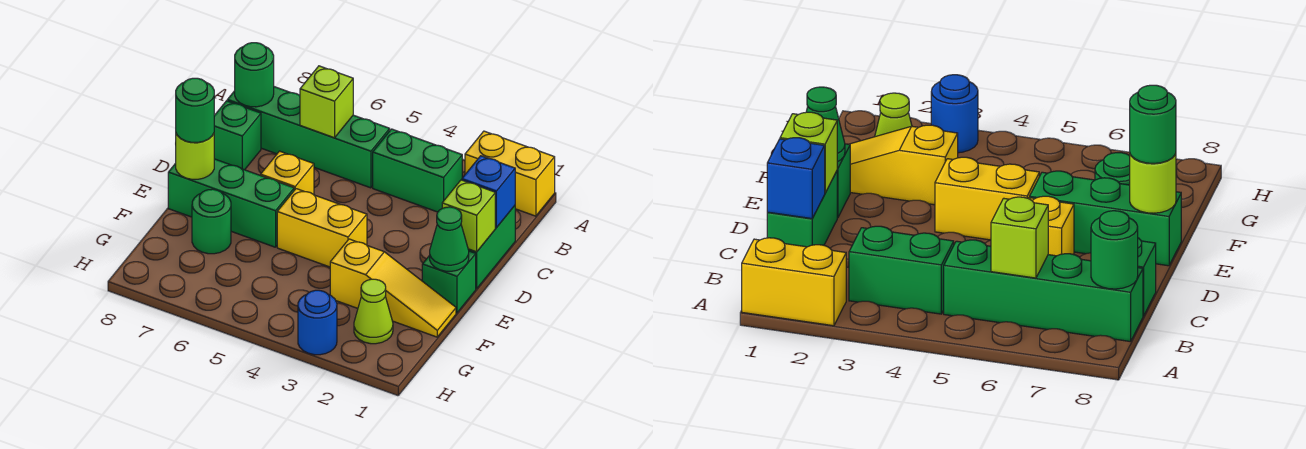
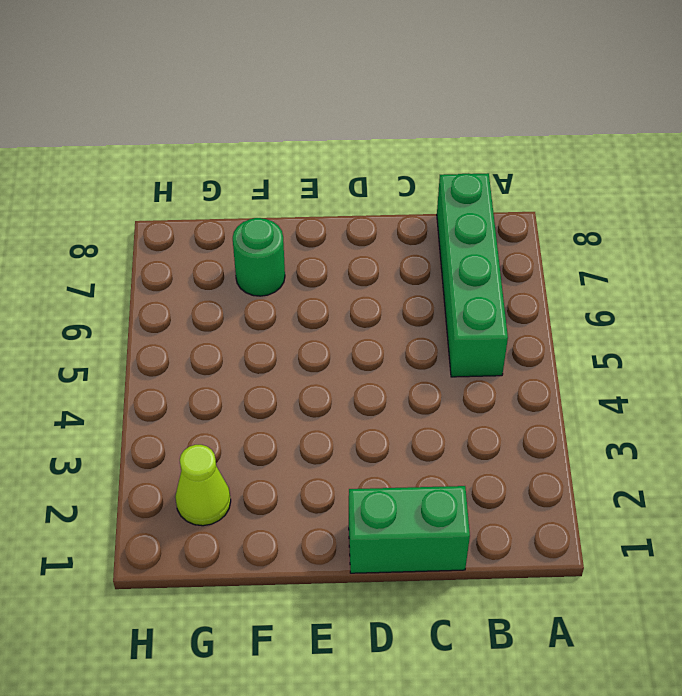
none -> yellow brick A1:A2 level 1
none -> green brick B3:B4 level 1
none -> green brick C8 level 1

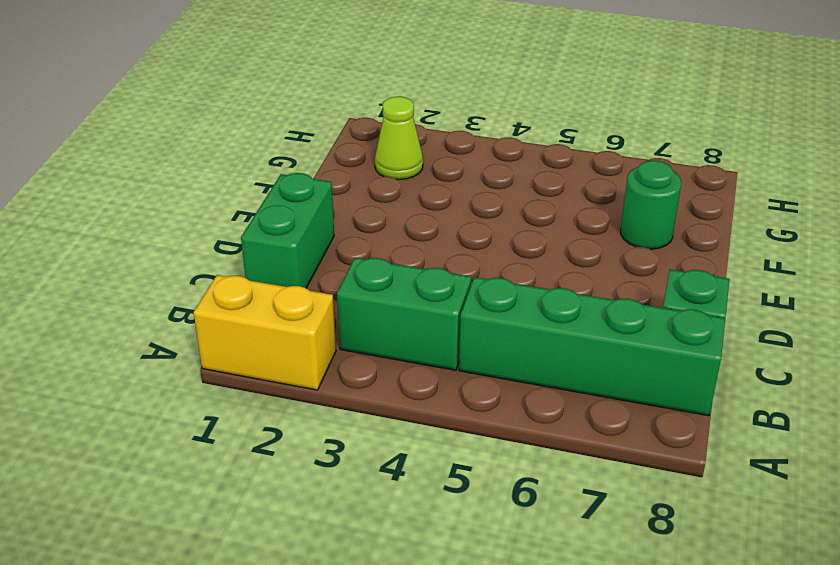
none -> yellow brick D6 level 1
none -> green brick E1 level 1
none -> yellow brick E4:E5 level 1

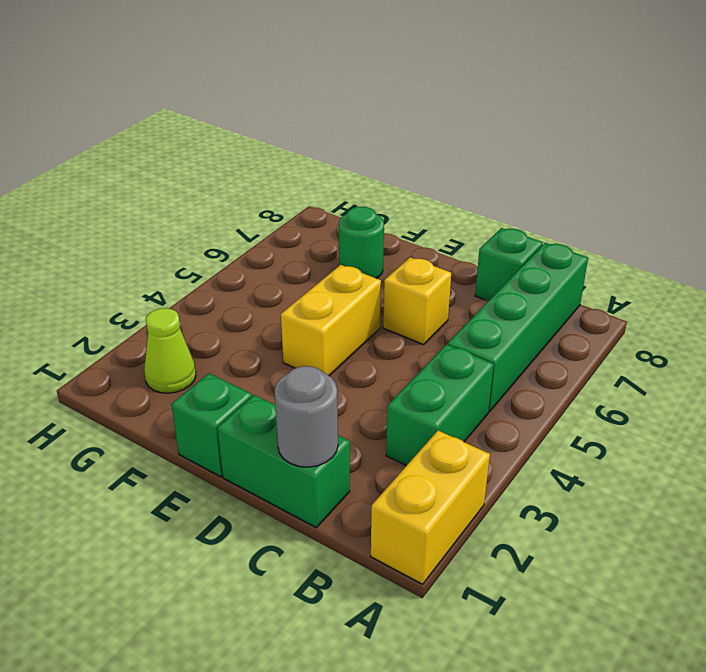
grey round brick C1 level 2 -> blue brick C1 level 2
none -> green brick E6:E8 level 1
none -> yellow slope F1:F3 level 1 top 3
none -> blue round brick H3 level 1

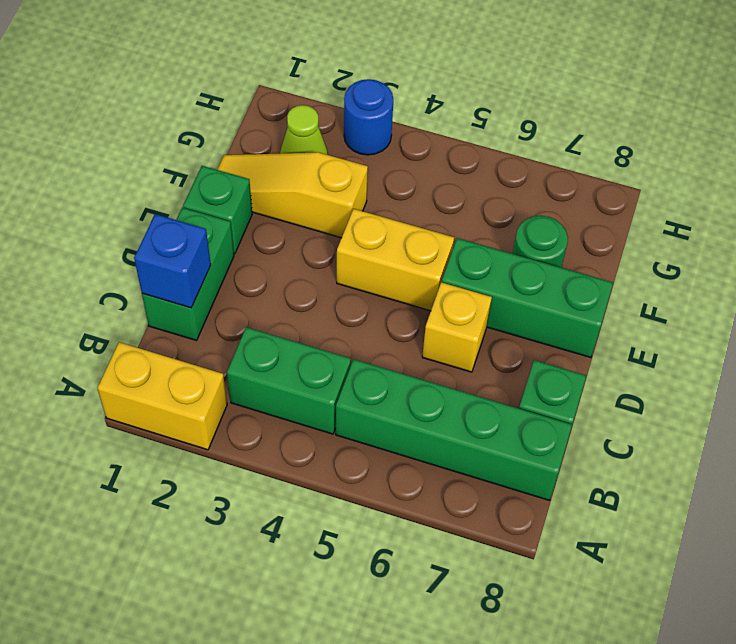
none -> lime brick B6 level 2
none -> green round brick B8 level 2
none -> lime brick D1 level 2

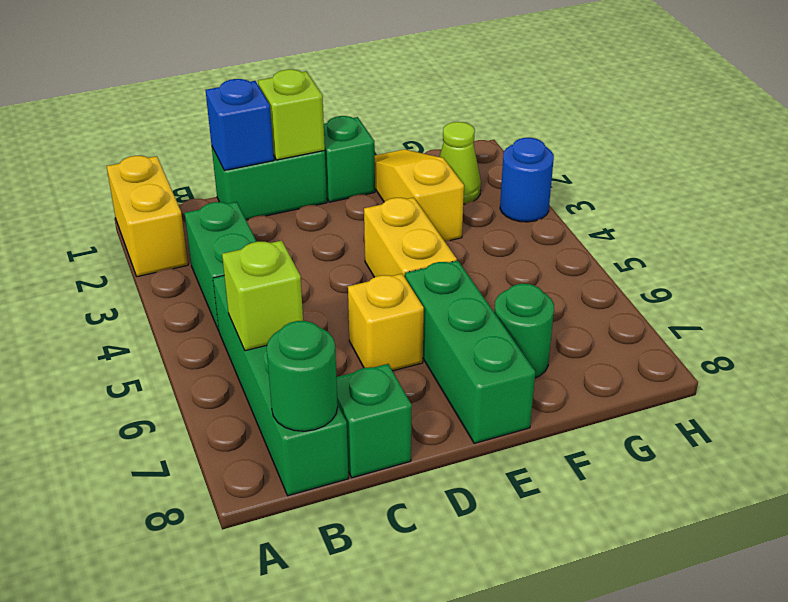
none -> green cone E1 level 2
none -> lime round brick E8 level 2
none -> green round brick E8 level 3

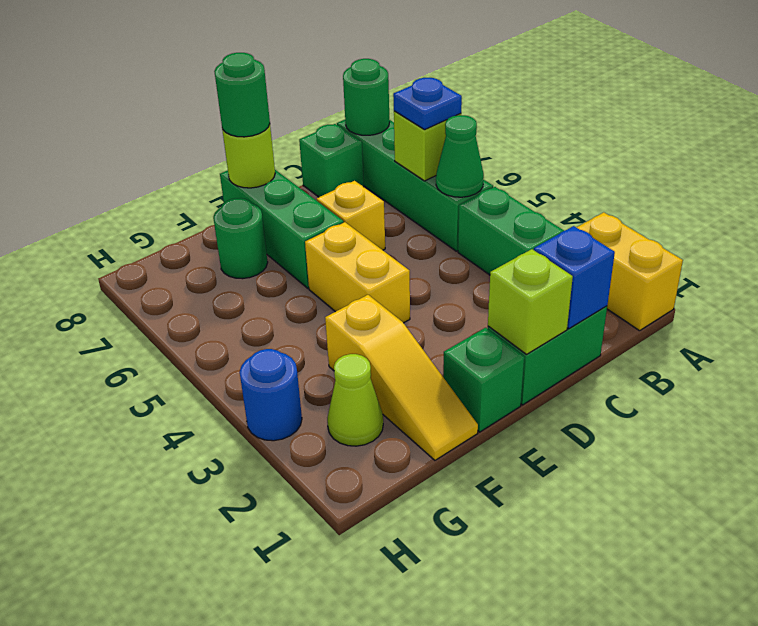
green cone B5 level 2 -> green cone E1 level 2
blue plate B6 level 3 -> none

